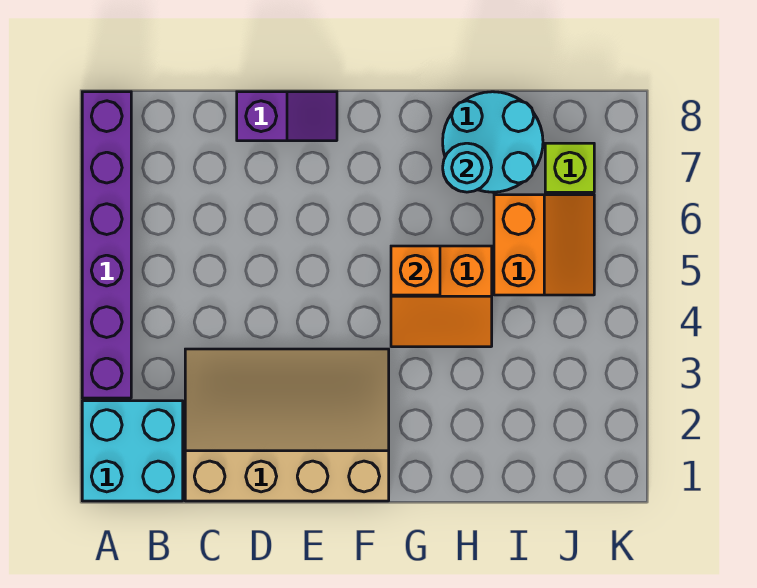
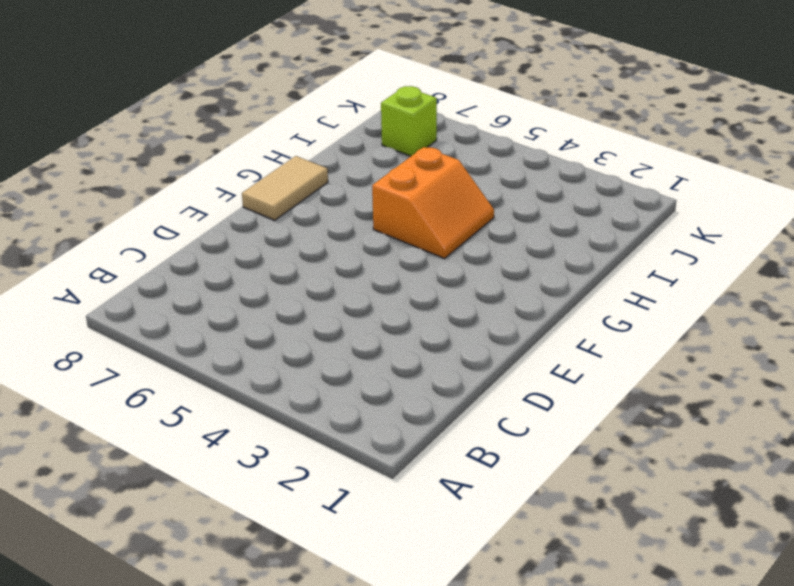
tan tile F8:G8 level 1 -> none
none -> cyan brick A1:B2 level 1
none -> purple brick A3:A8 level 1

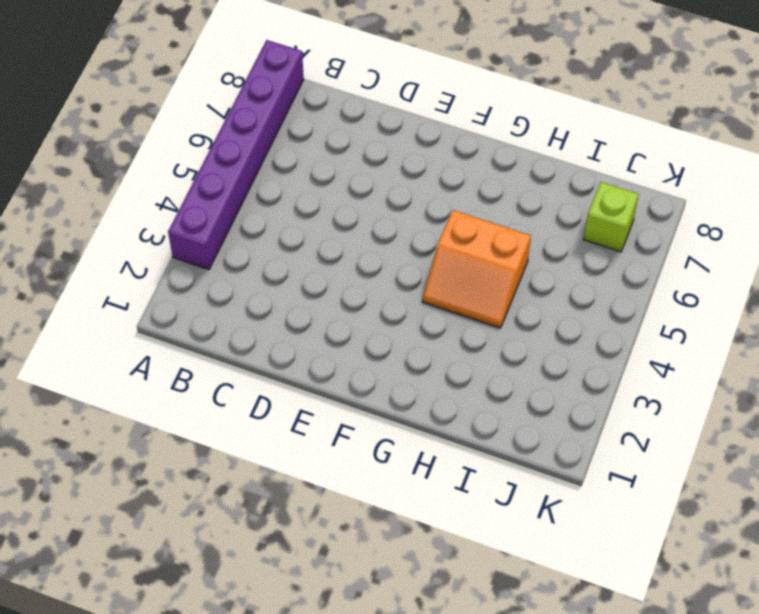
none -> cyan brick A1:B2 level 1
none -> tan slope C1:F3 level 1 top 1

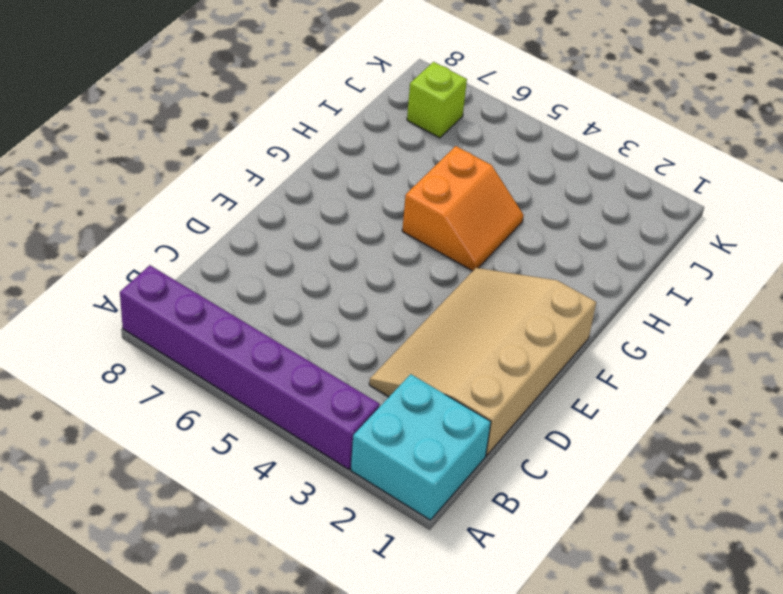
none -> purple slope D8:E8 level 1 top D
none -> cyan round brick H7:I8 level 1

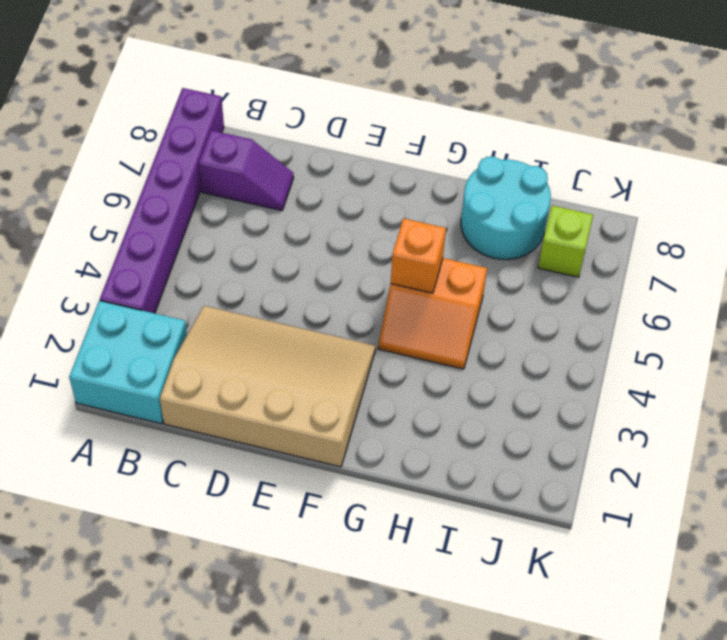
purple slope B7:C7 level 1 top B -> purple slope D8:E8 level 1 top D
none -> orange slope I5:J6 level 1 top I
none -> cyan round brick H7 level 2

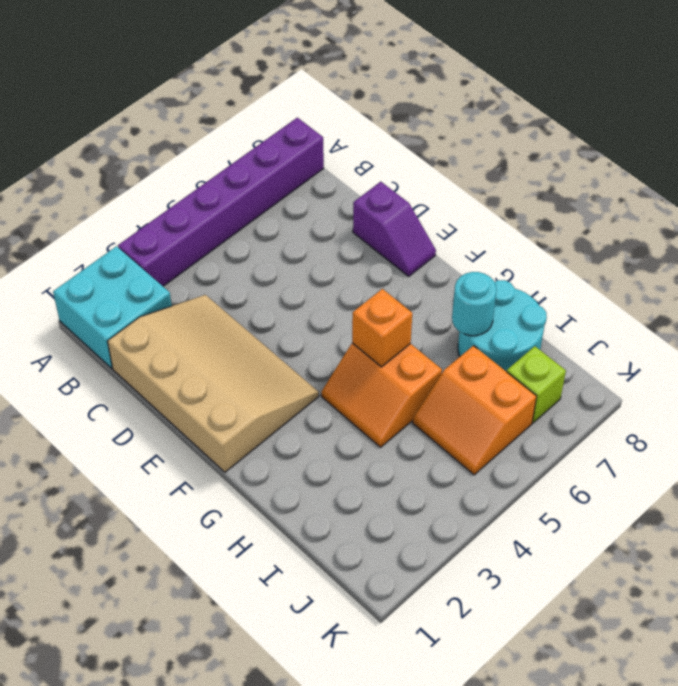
orange slope I5:J6 level 1 top 6 -> orange slope I5:J6 level 1 top I

